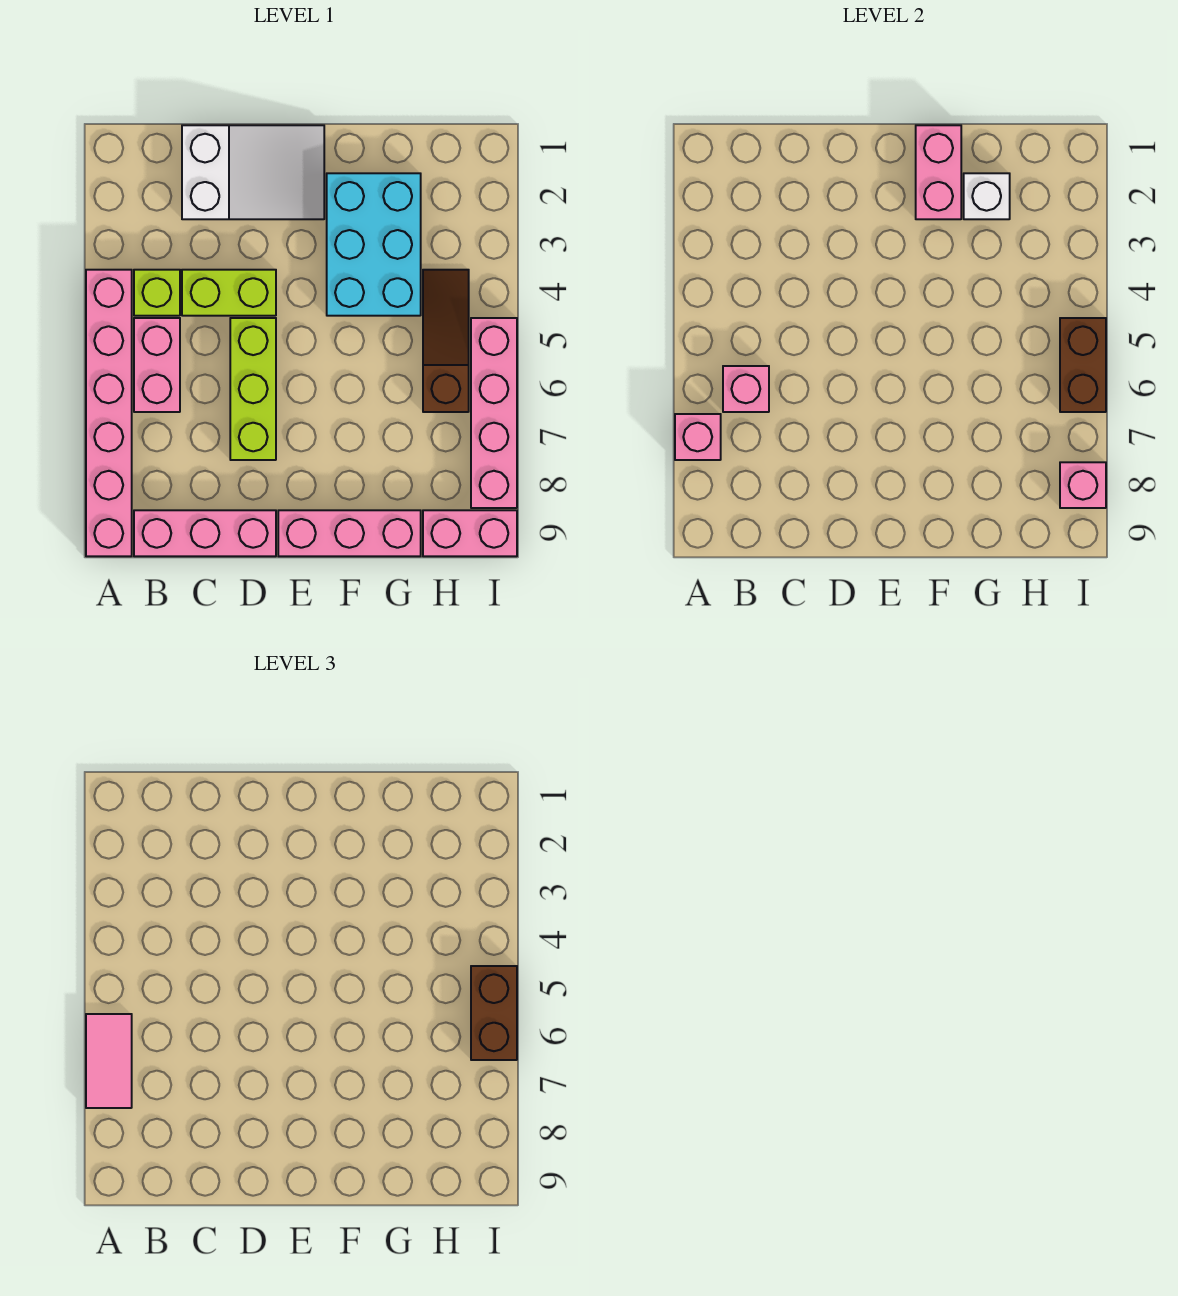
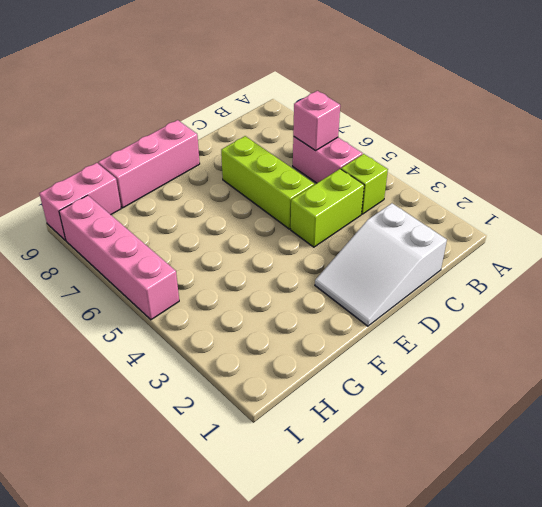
none -> pink brick A4:A9 level 1
none -> pink brick B9:D9 level 1
none -> cyan brick F2:G4 level 1

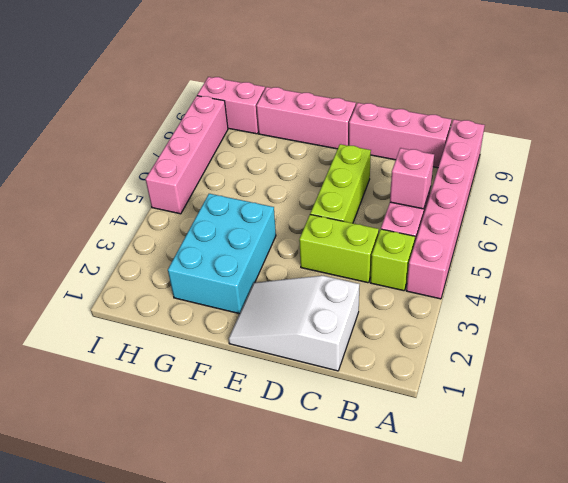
none -> brown slope H4:H6 level 1 top 6
none -> pink brick A7 level 2
none -> pink brick F1:F2 level 2

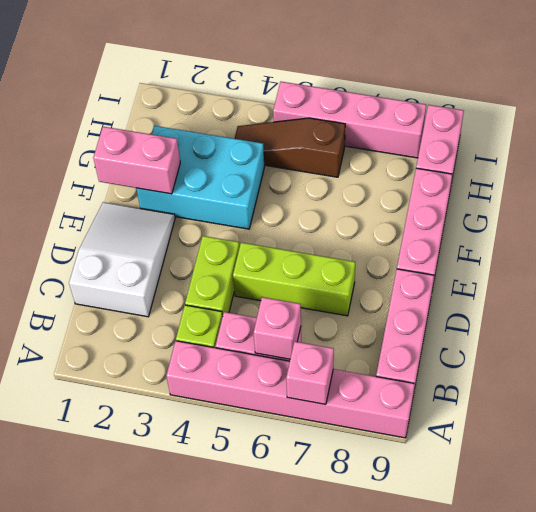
none -> white brick G2 level 2
none -> brown brick I5:I6 level 2
none -> pink brick I8 level 2

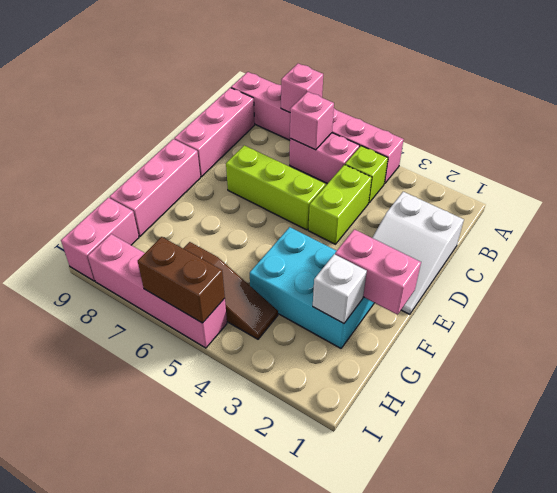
none -> pink brick I8 level 2
none -> pink tile A6:A7 level 3
none -> brown brick I5:I6 level 3

